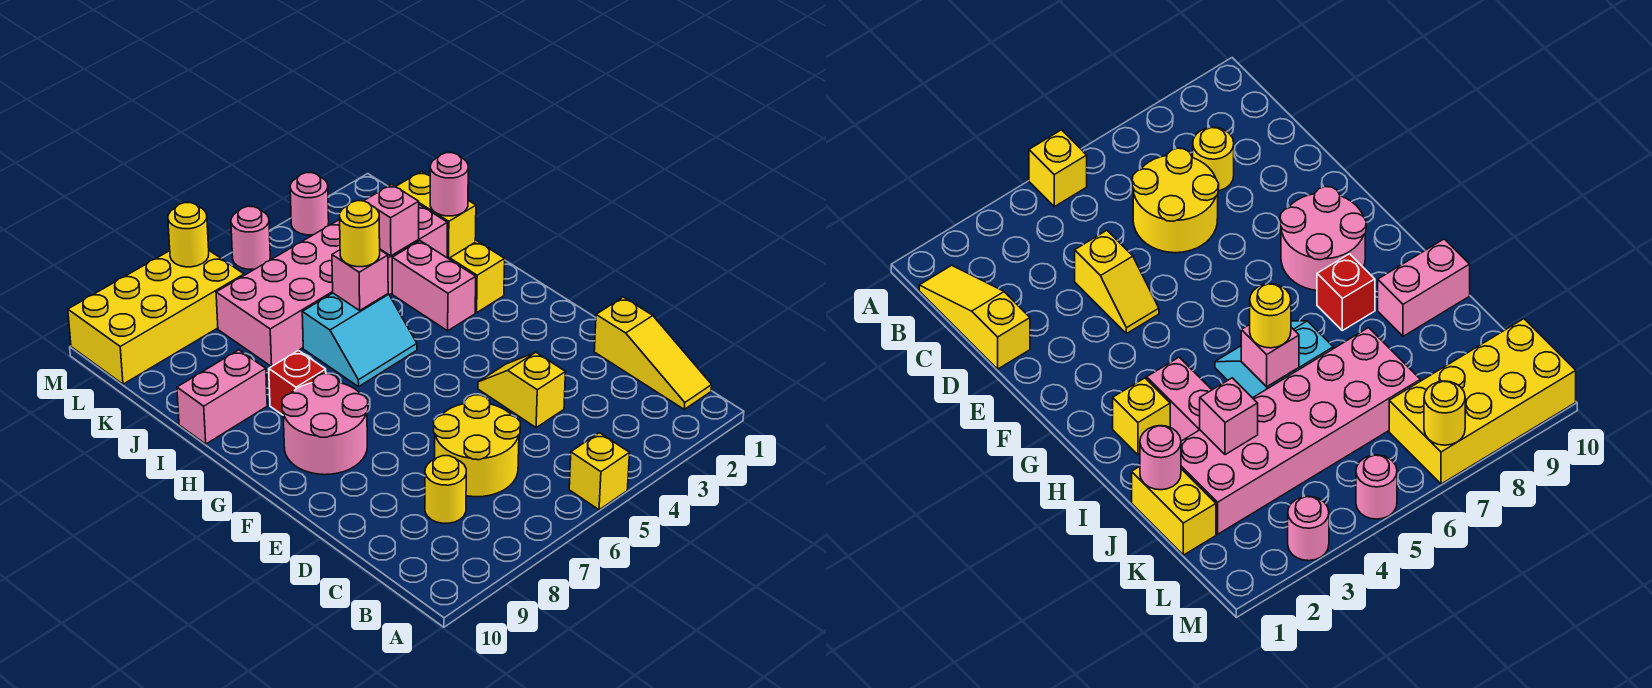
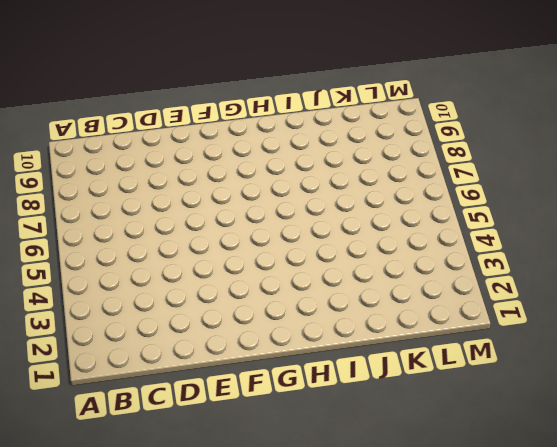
none -> yellow brick A5 level 1
none -> yellow slope B1:D1 level 1 top D
none -> yellow round brick C6:D7 level 1

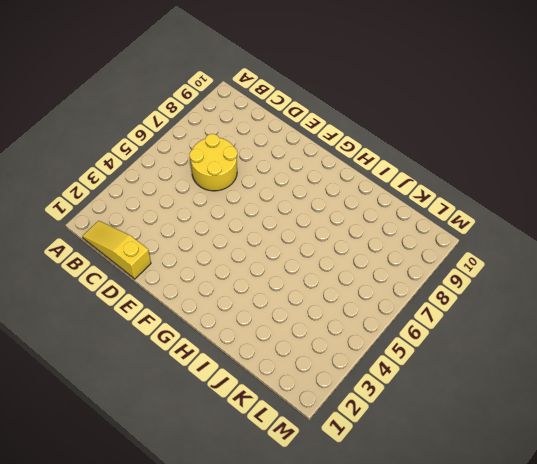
none -> yellow brick A5 level 1
none -> yellow round brick C8 level 1
none -> yellow slope D4:E4 level 1 top D

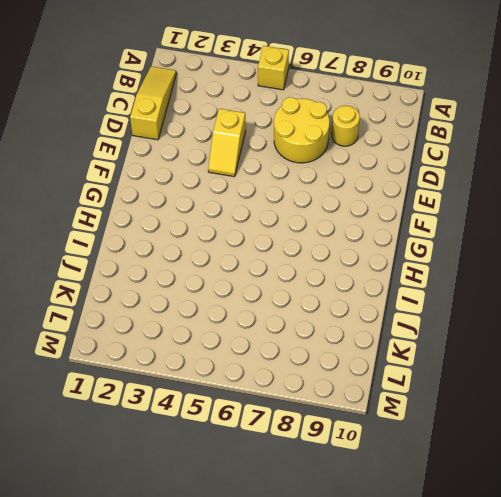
none -> pink round brick F8:G9 level 1
none -> yellow brick H2 level 1
none -> pink brick H3:I3 level 1

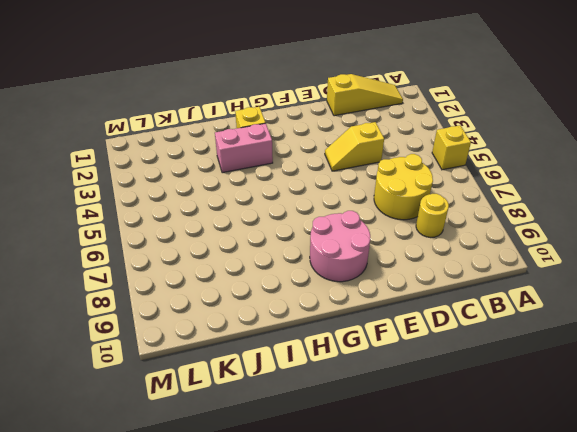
none -> cyan slope H5:I6 level 1 top I
none -> red brick H8 level 1
none -> pink brick I9:I10 level 1

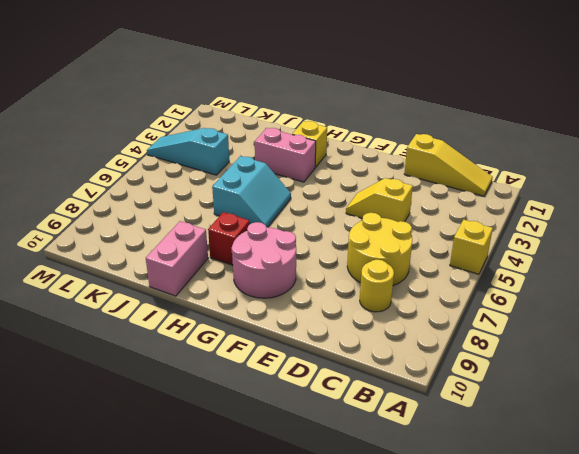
cyan slope K4:M4 level 1 top K -> pink brick J2:K7 level 1
none -> yellow brick J1:K1 level 1
none -> yellow brick L7:M10 level 1
none -> pink round brick M3 level 1

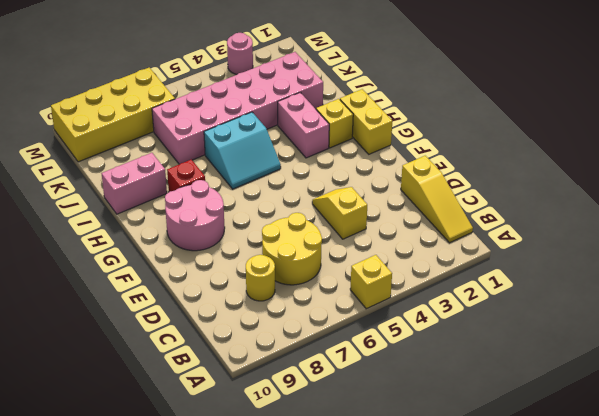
yellow brick G1:H1 level 1 -> yellow brick J1:K1 level 1
none -> pink round brick M5 level 1
none -> pink brick I5 level 2
none -> pink round brick J1 level 2

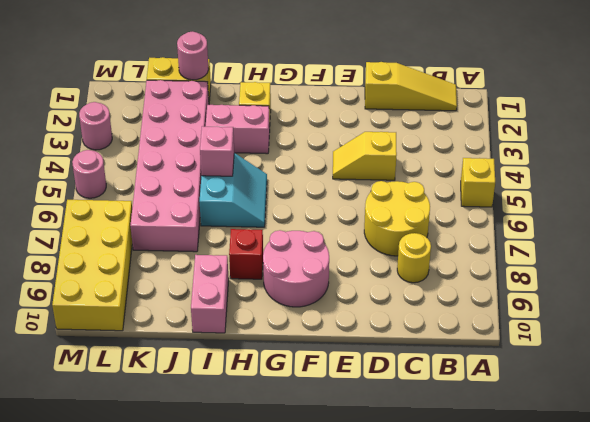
none -> pink brick J3 level 2
none -> yellow round brick M7 level 2
none -> yellow round brick I5 level 3

